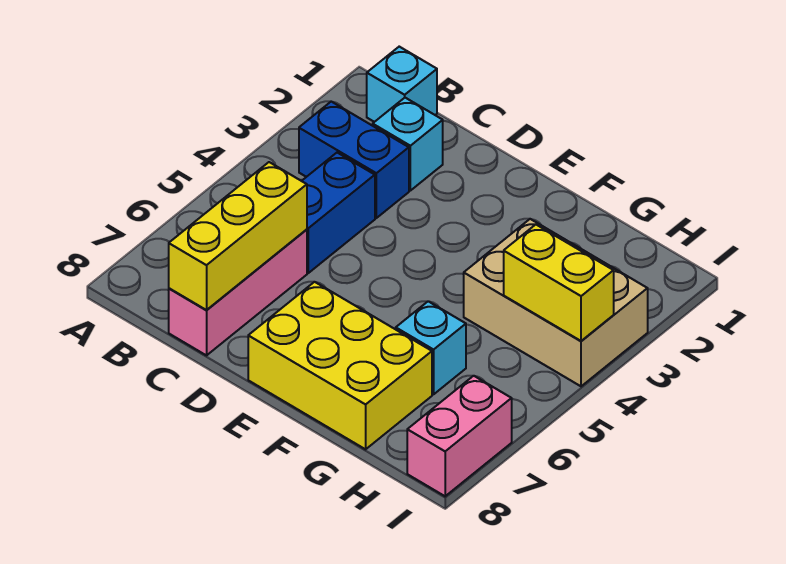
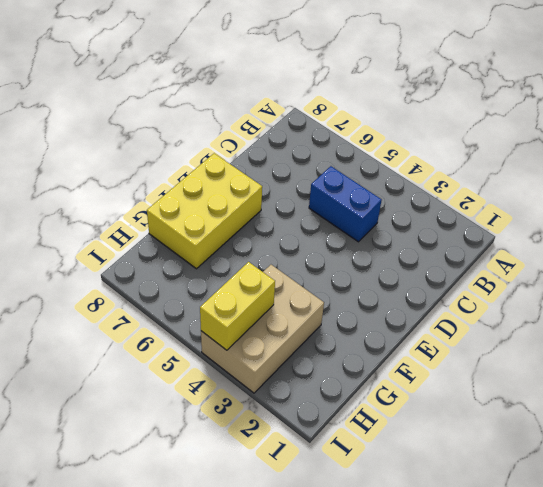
none -> cyan brick B1 level 1
none -> blue brick B3:C3 level 1

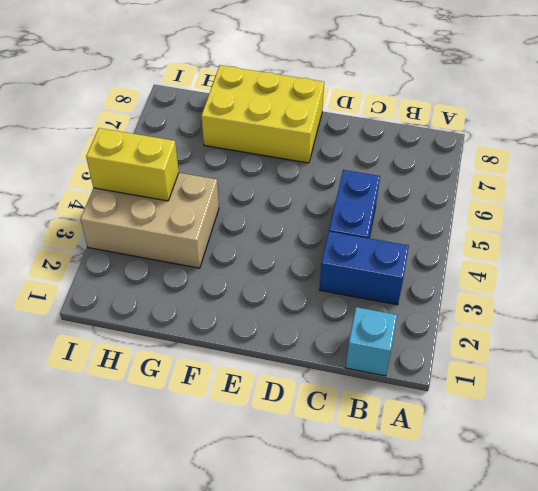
none -> cyan brick C2 level 1
none -> pink brick C6:C8 level 1

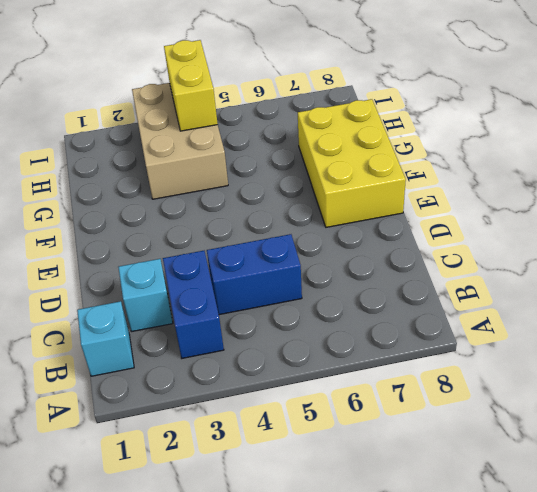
none -> pink brick C6:C8 level 1
none -> cyan brick G6 level 1

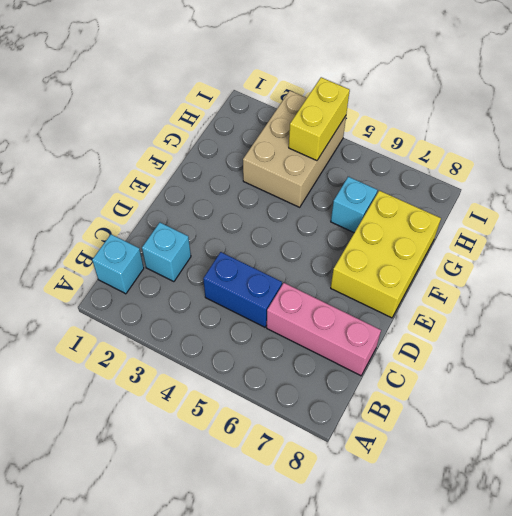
none -> blue brick B3:C3 level 1
none -> pink brick I7:I8 level 1

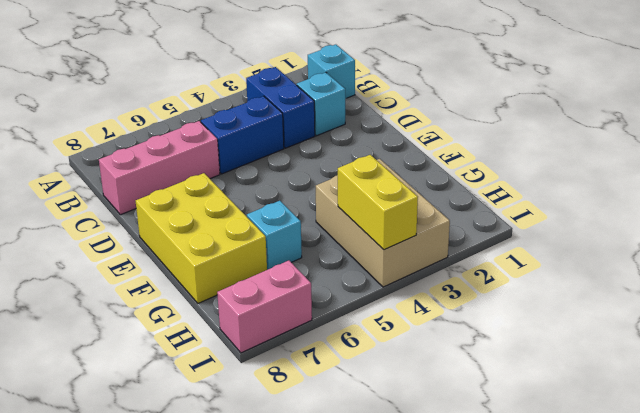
none -> yellow brick C6:C8 level 2

